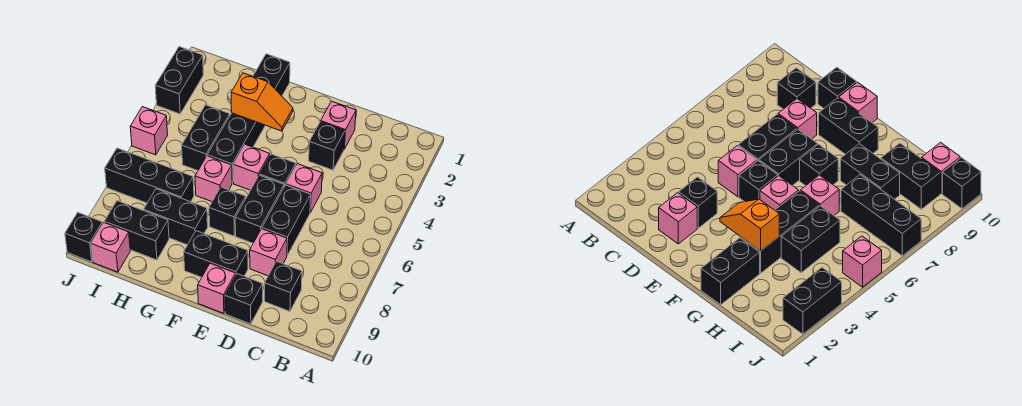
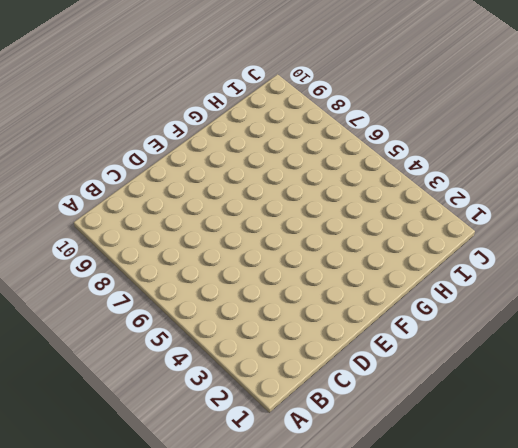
none -> black brick C9 level 1
none -> pink brick D2 level 1
none -> black brick D3 level 1

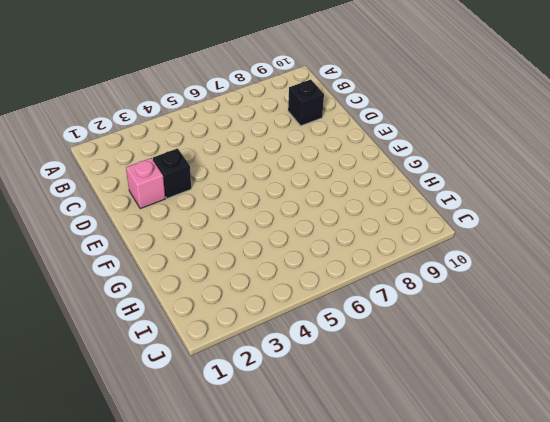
none -> pink brick D5 level 1
none -> black brick D6:D7 level 1
none -> pink brick D8 level 1

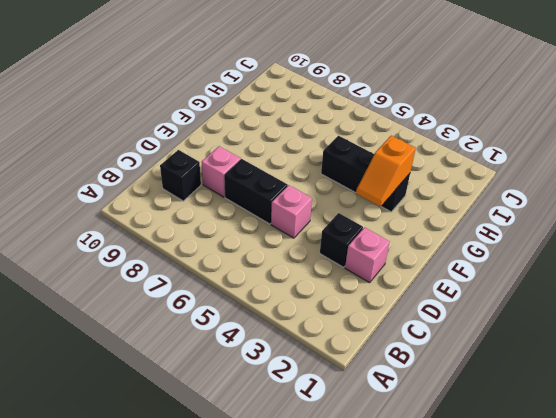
none -> black brick D10 level 1
none -> black brick E5 level 1
none -> black brick E6:E7 level 1

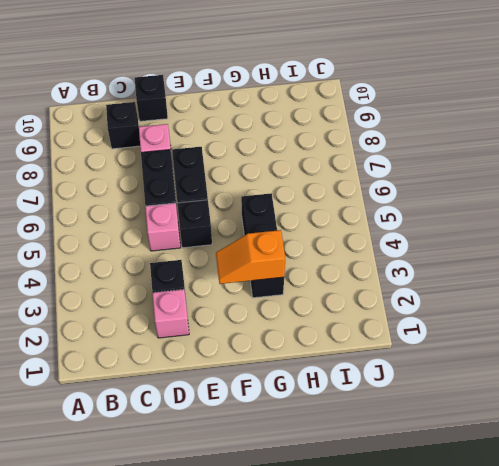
none -> black brick E9:F9 level 1
none -> pink brick E10 level 1
none -> pink brick F5 level 1

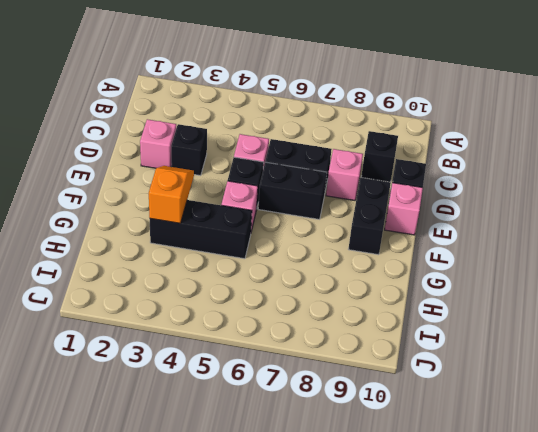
none -> black brick F7 level 1
none -> black brick G1:G2 level 1
none -> pink brick G6 level 1

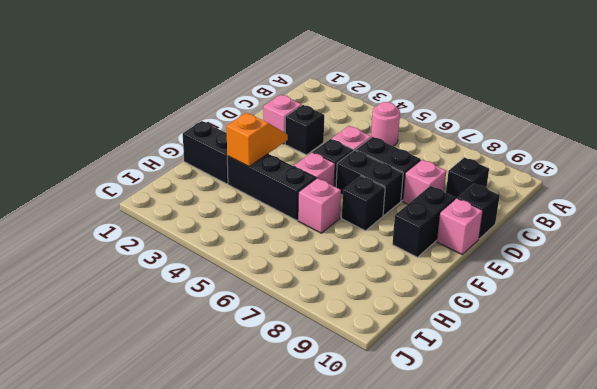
pink round brick B5 level 1 -> none
none -> black brick G8:H8 level 1
none -> black brick H4:H5 level 1
none -> black brick H7:J7 level 1

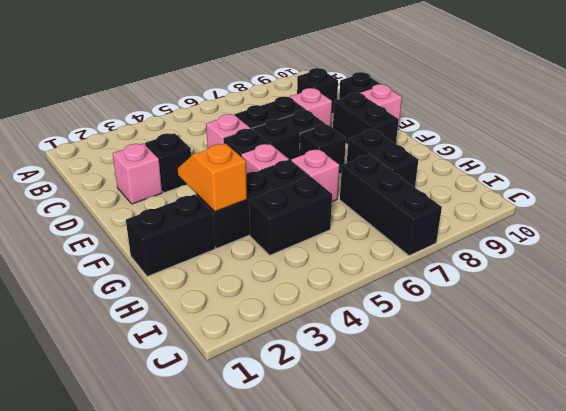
none -> black brick H9:I9 level 1
none -> pink brick I10 level 1
none -> black brick J2:J3 level 1

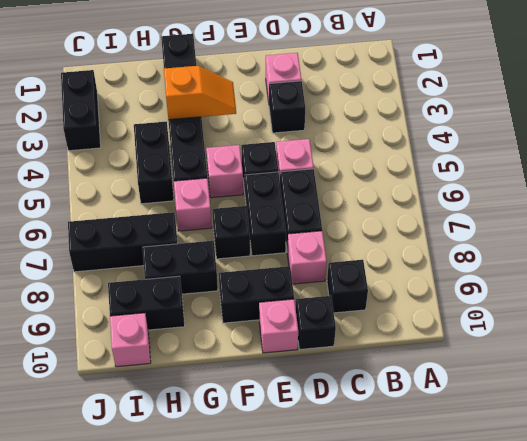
none -> pink brick J5 level 1
none -> black brick J10 level 1

